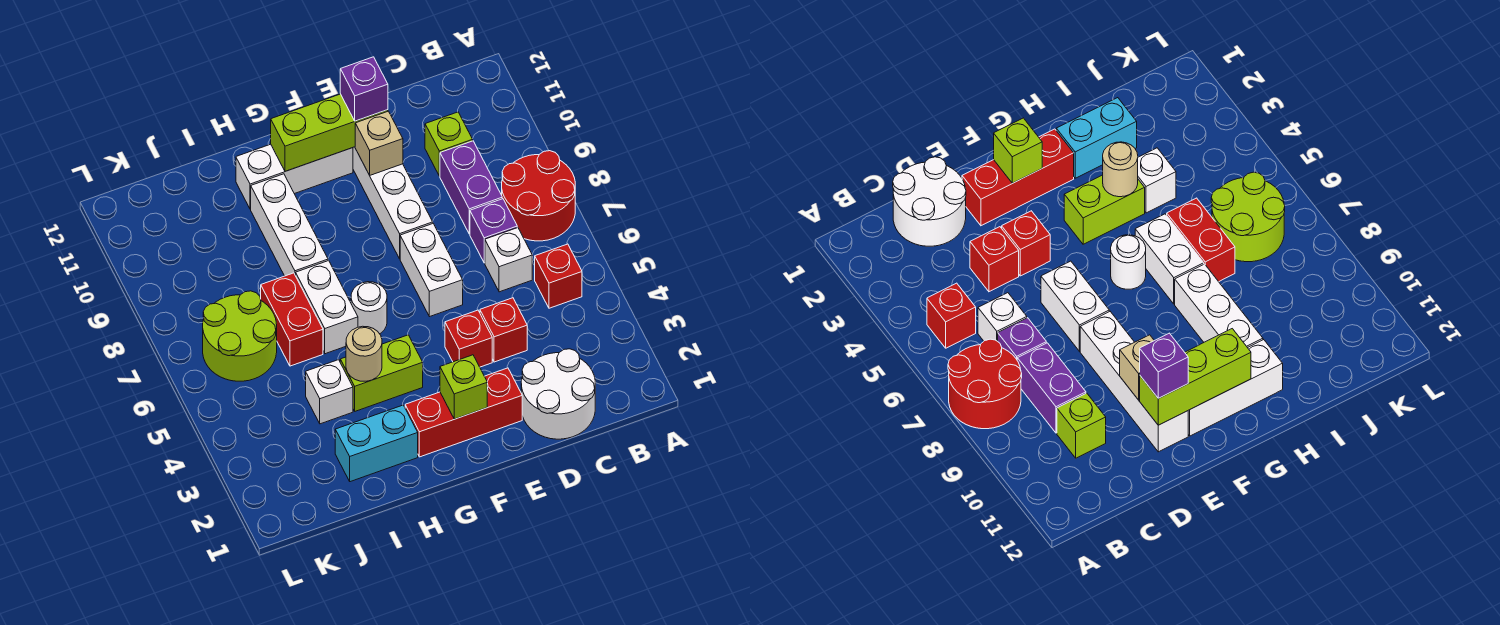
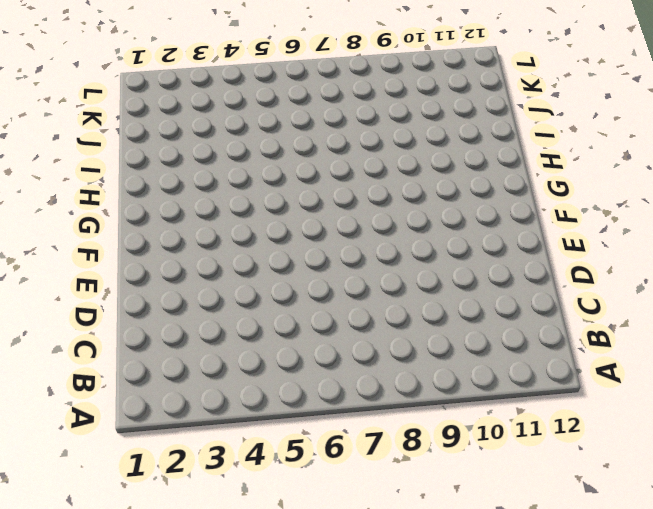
none -> red round brick A7:B8 level 1
none -> red brick B5 level 1
none -> white round brick C1:D2 level 1

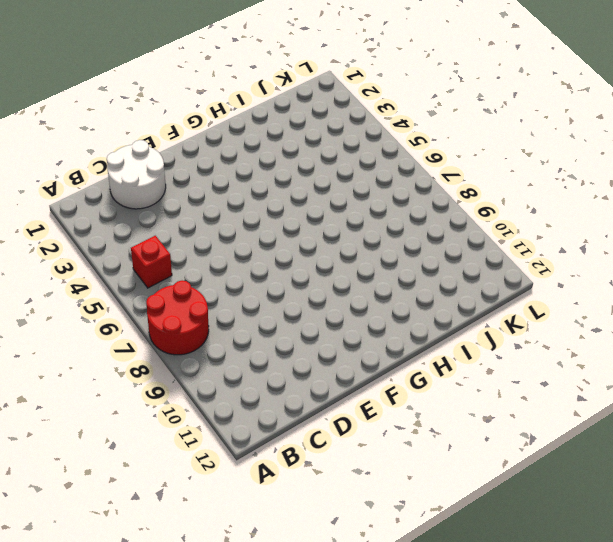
none -> white brick C6 level 1
none -> purple brick C7 level 1
none -> purple brick C8:C9 level 1

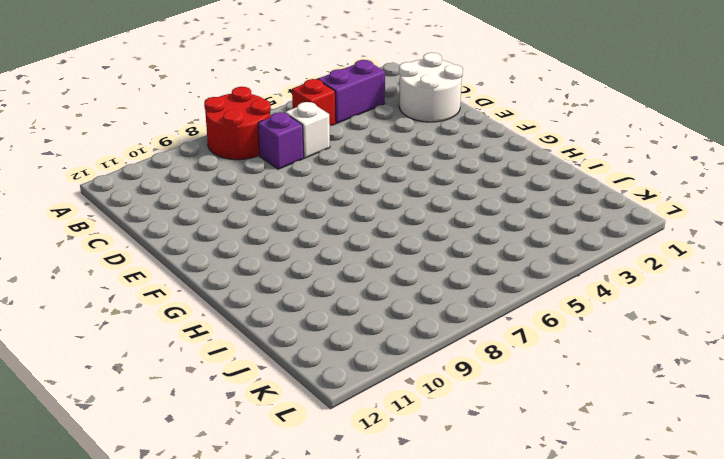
purple brick B3:B4 level 1 -> purple brick C8:C9 level 1
none -> lime brick C10 level 1
none -> red brick D4 level 1
none -> red brick E2:G2 level 1

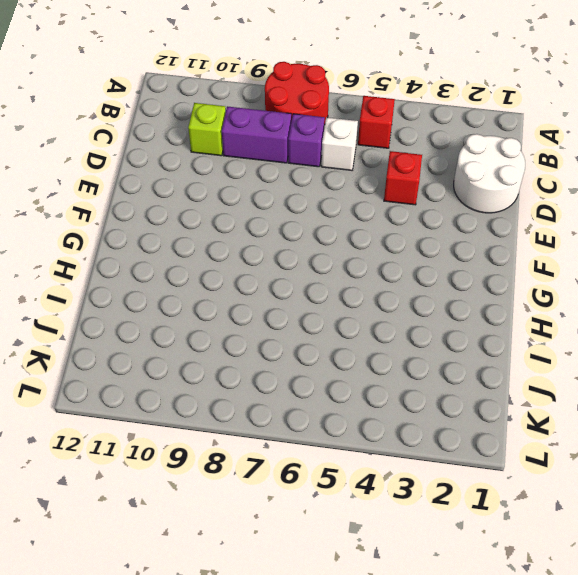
none -> red brick E2:G2 level 1
none -> red brick E4 level 1
none -> white brick E6:E7 level 1

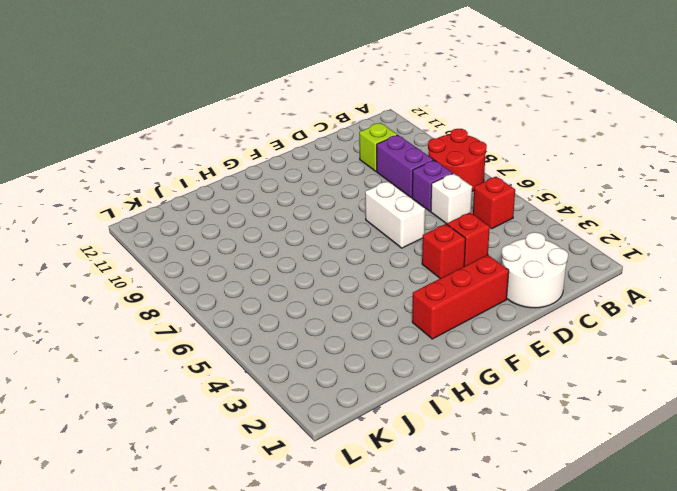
none -> white brick E8:E11 level 1
none -> white brick F11:H11 level 1
none -> lime brick G4:H4 level 1

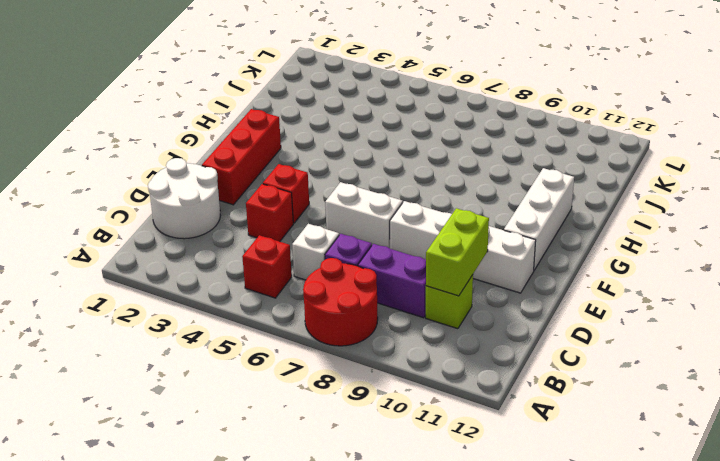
lime brick C10:D10 level 2 -> lime brick G4:H4 level 1
none -> white round brick G6 level 1
none -> cyan brick H2:I2 level 1
none -> white brick H6:H7 level 1

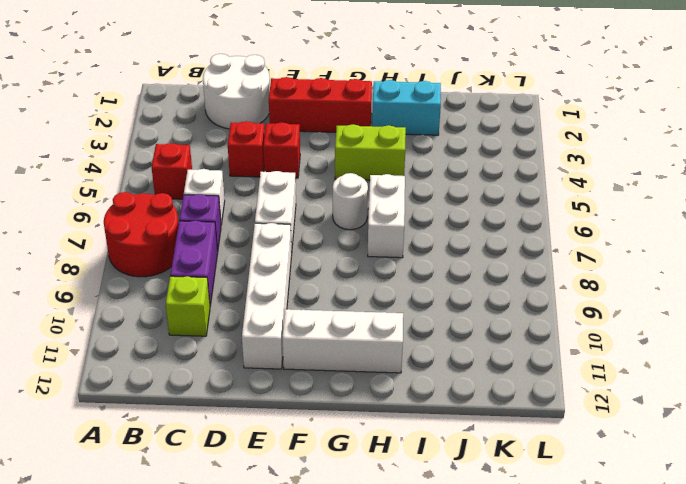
none -> white brick H8:H10 level 1
none -> white brick I4 level 1
none -> red brick I6:I7 level 1

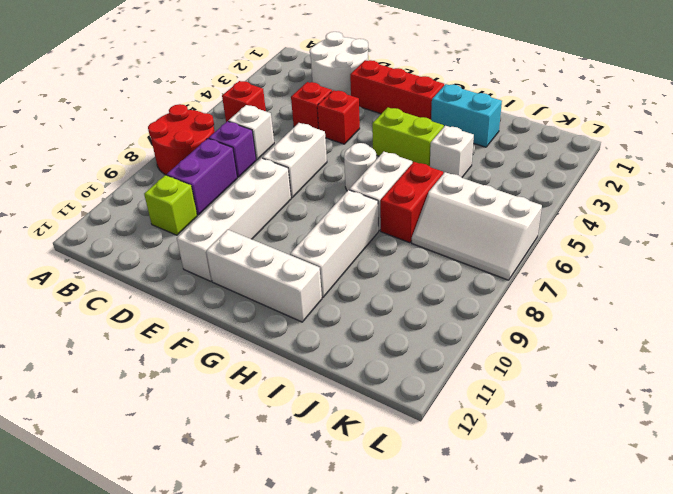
white slope J6:L7 level 1 top 6 -> lime round brick J6:K7 level 1
none -> tan brick E10 level 2
none -> lime brick E11:G11 level 2
none -> lime brick F2 level 2

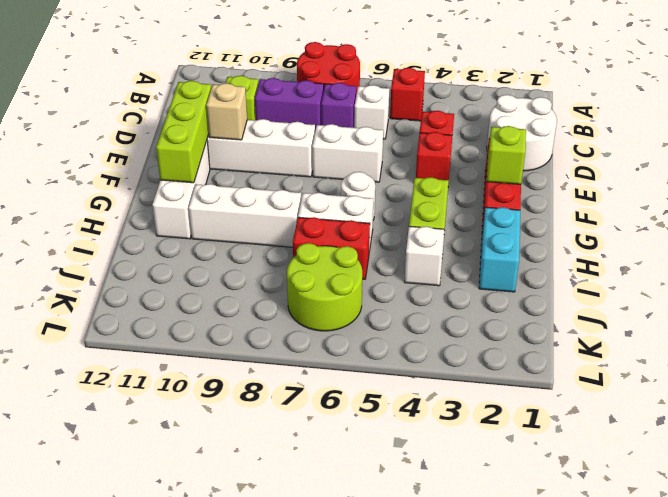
none -> tan round brick H4 level 2
none -> purple brick E11 level 3

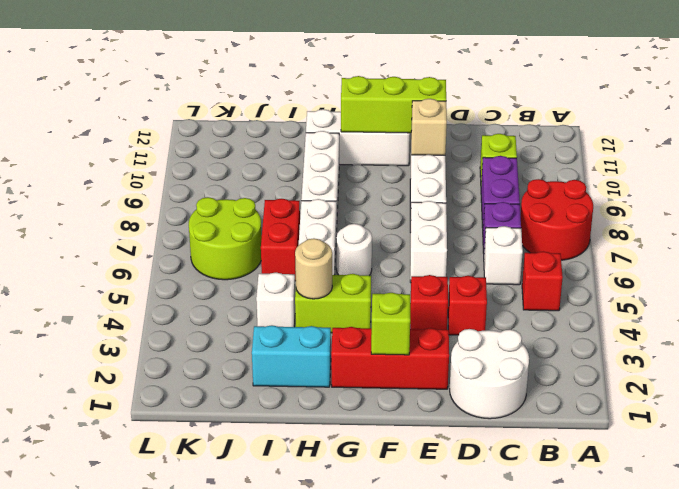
none -> purple brick E11 level 3

